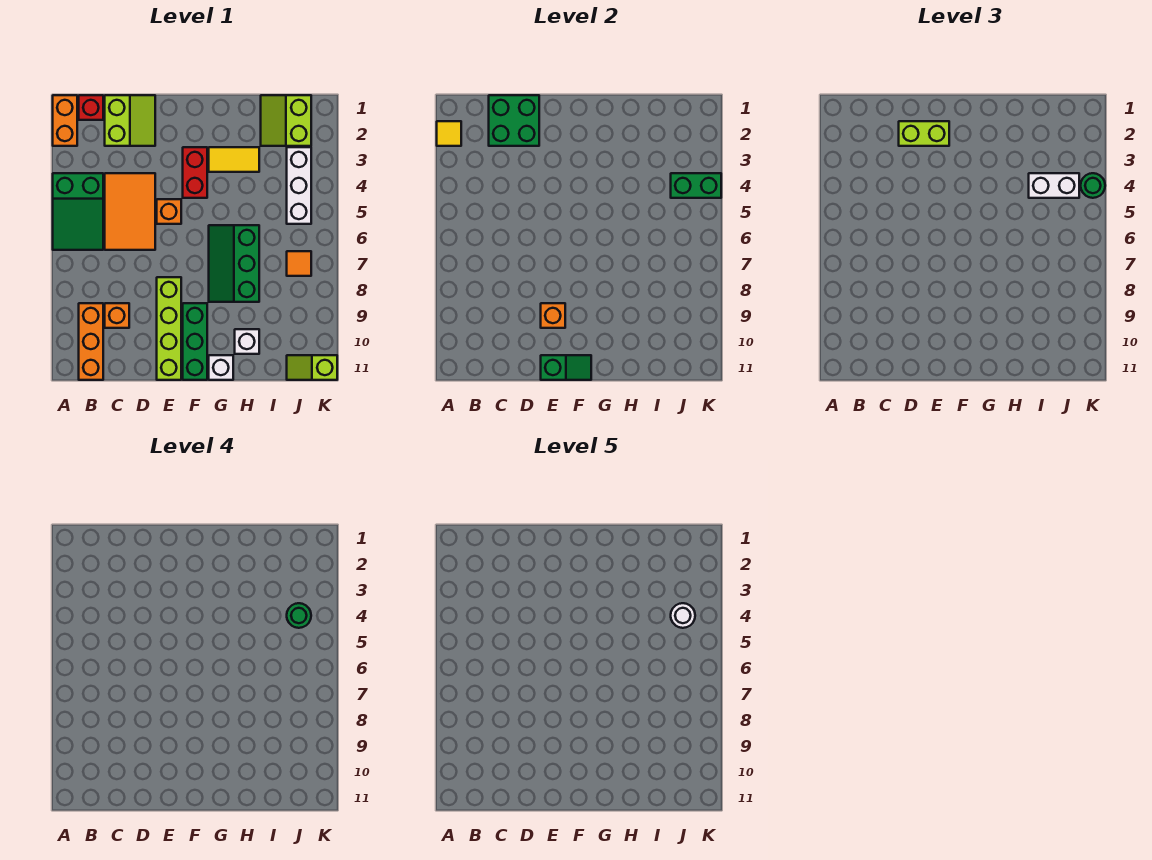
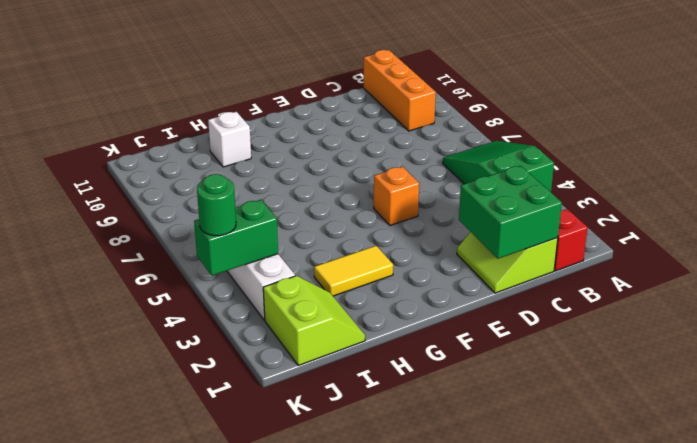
none -> orange brick A1:A2 level 1
none -> orange tile C4:D6 level 1
none -> orange brick C9 level 1

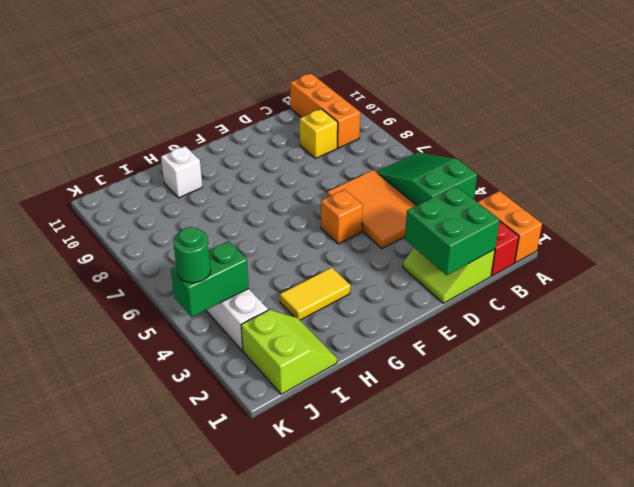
yellow brick C9 level 1 -> orange brick C9 level 1
none -> lime brick E8:E11 level 1
none -> red brick F3:F4 level 1
none -> green brick F9:F11 level 1

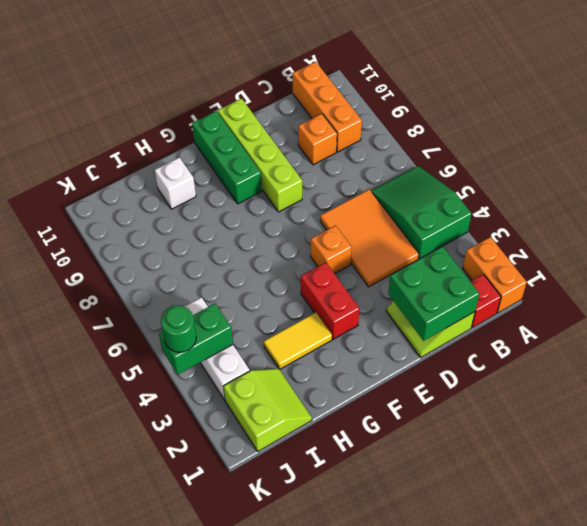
none -> green slope G6:H8 level 1 top H
none -> white brick G11 level 1
none -> orange tile J7 level 1

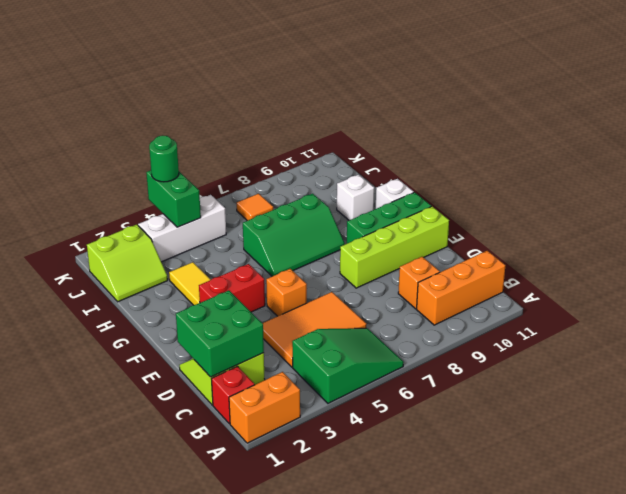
none -> lime slope J11:K11 level 1 top K
none -> yellow tile A2 level 2
none -> orange brick E9 level 2

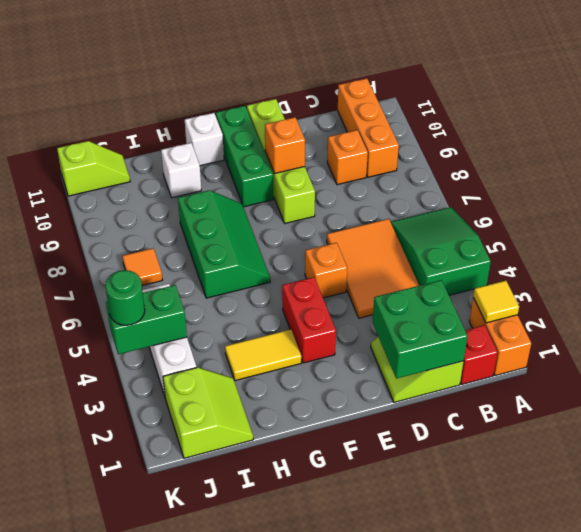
none -> green slope E11:F11 level 2 top E
none -> lime brick D2:E2 level 3
none -> white brick I4:J4 level 3

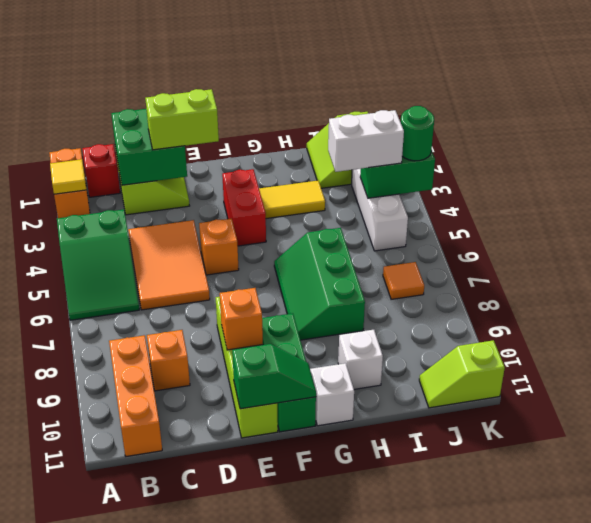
none -> green round brick J4 level 4
none -> white round brick J4 level 5

